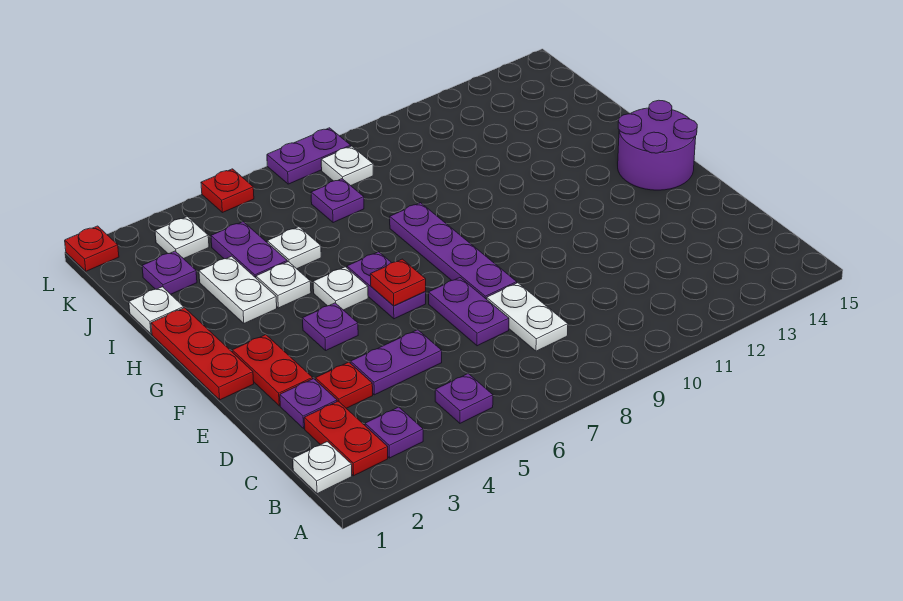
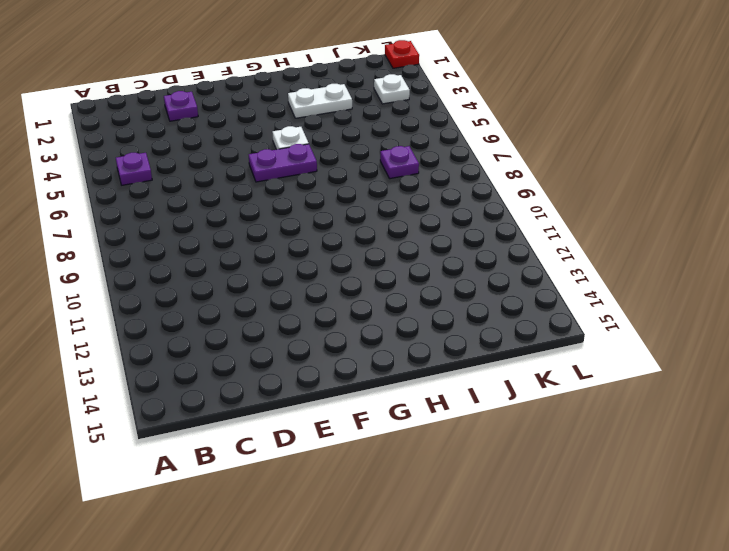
none -> white plate B1 level 1
none -> red plate B2:C2 level 1
none -> purple plate B3 level 1

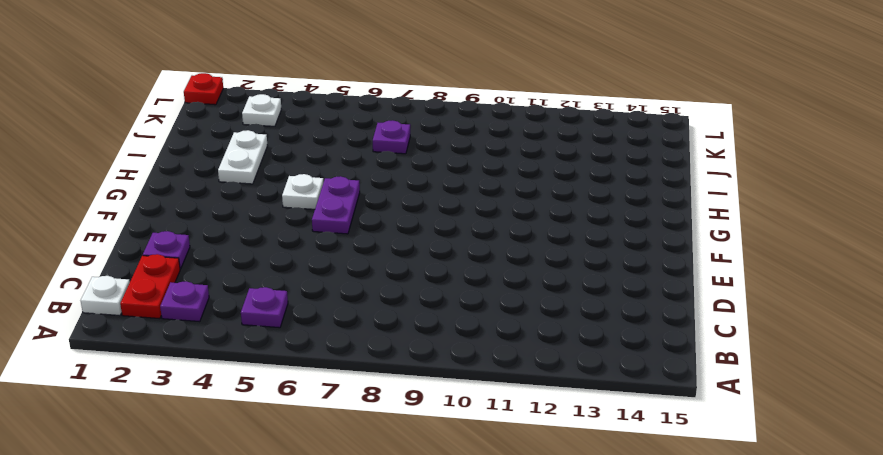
none -> white plate C8:D8 level 1
none -> red plate D3 level 1
none -> purple plate D4:D5 level 1

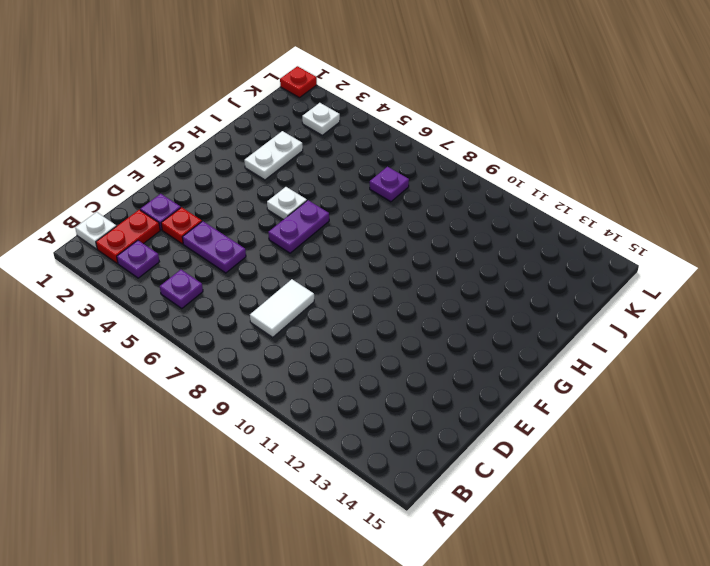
white tile C8:D8 level 1 -> white plate C8:D8 level 1
none -> purple plate D7:E7 level 1
none -> red plate E2:F2 level 1
none -> purple plate E8:H8 level 1

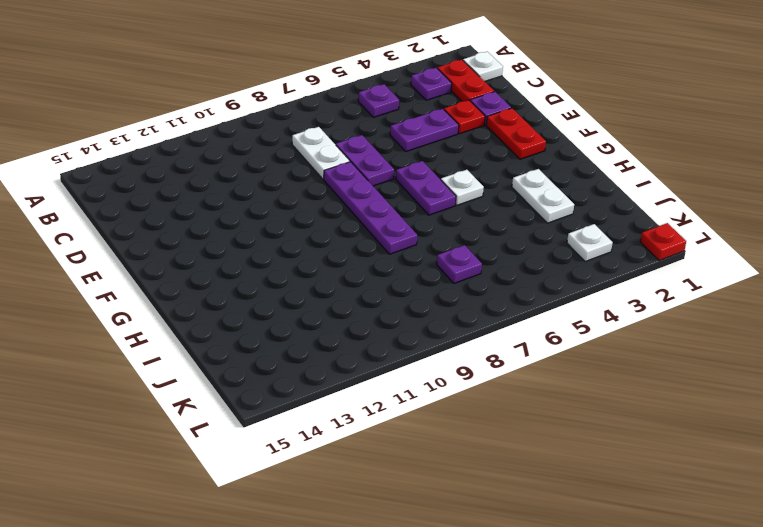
none -> red plate F1:H1 level 1
none -> purple plate F4 level 1
none -> purple round brick F14:G15 level 1

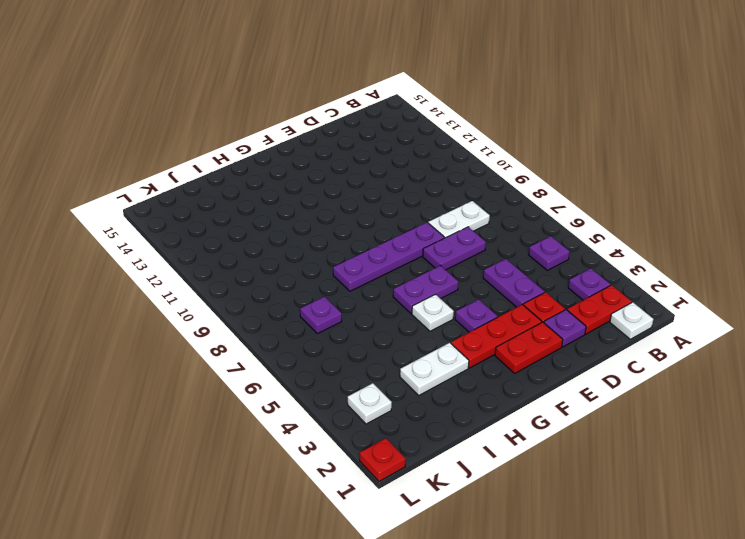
red plate E3:G3 level 1 -> red plate F1:H1 level 1
none -> purple round brick F14:G15 level 1
none -> white plate H4 level 1
none -> white plate I1 level 1

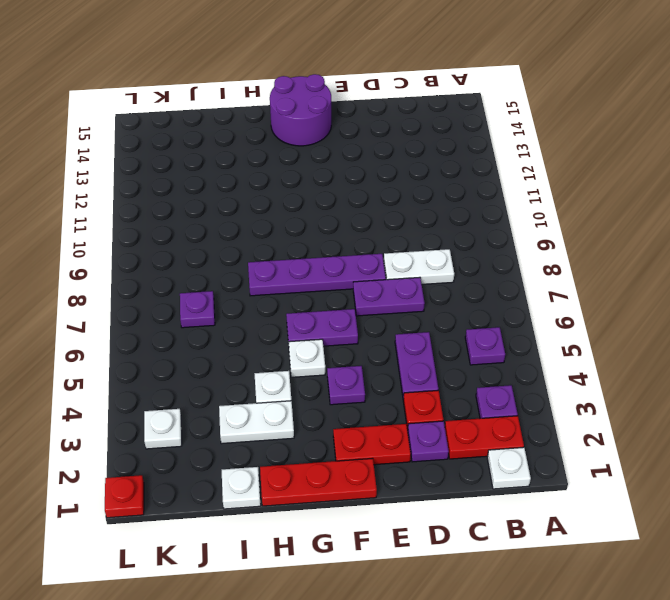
none -> purple plate I4:J4 level 1
none -> white plate I5 level 1
none -> purple plate J2 level 1

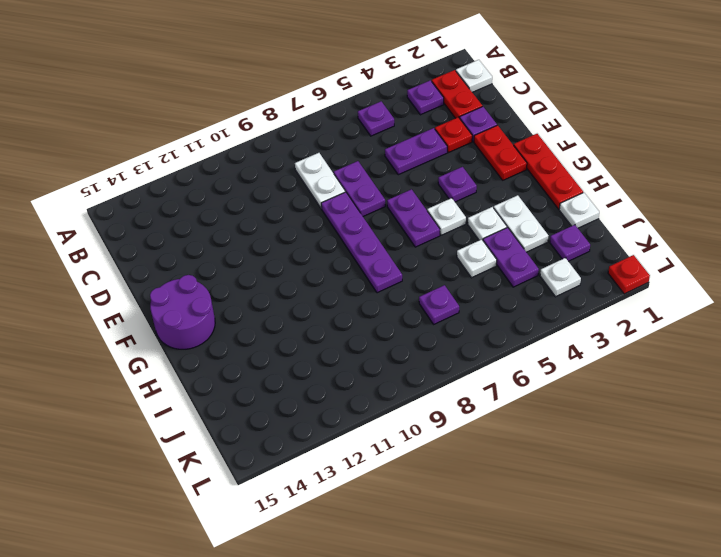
none -> white plate K8 level 1
none -> red plate L5 level 1
none -> purple plate L7:L8 level 1

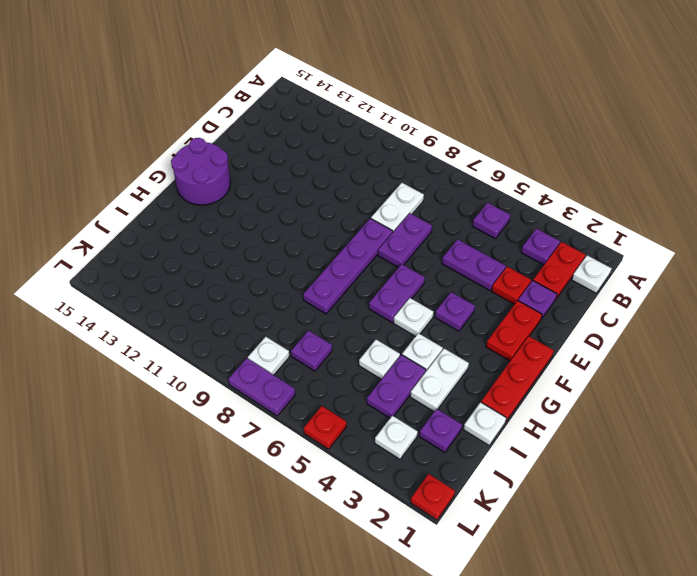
none -> red plate F6 level 2

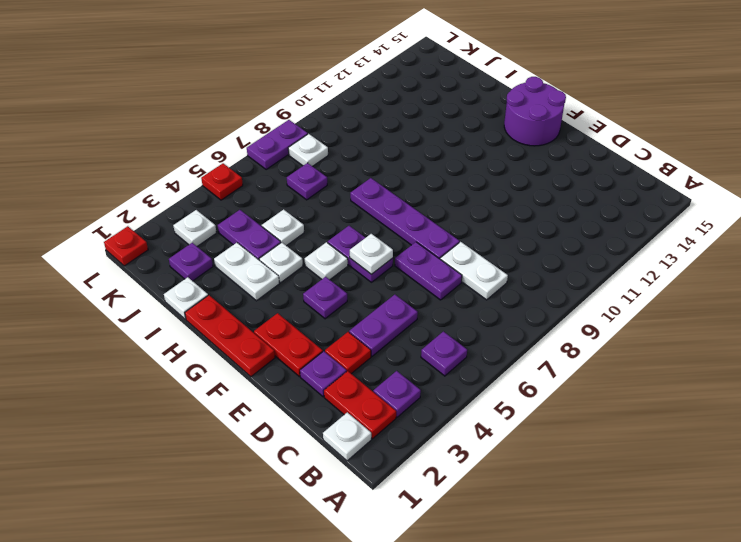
white plate F6 level 2 -> red plate F6 level 2

